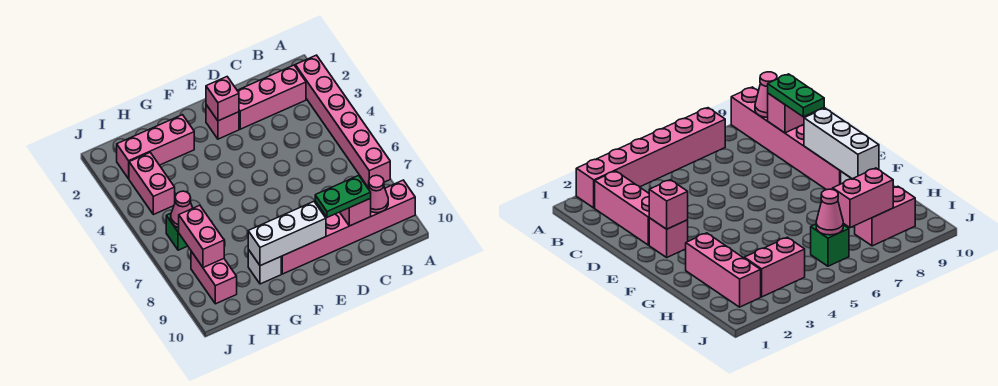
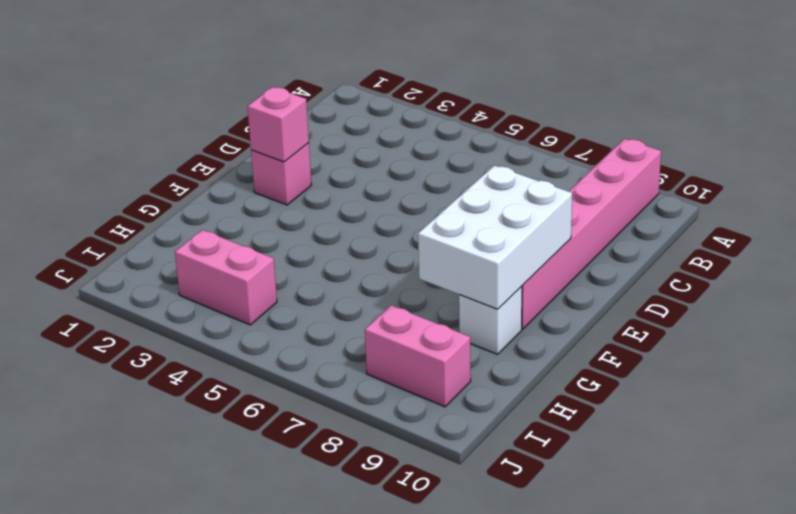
white brick E8:G9 level 2 -> white brick E9:G9 level 2
none -> pink brick A2:A7 level 1
none -> pink brick B2:D2 level 1
none -> pink brick G2:I2 level 1

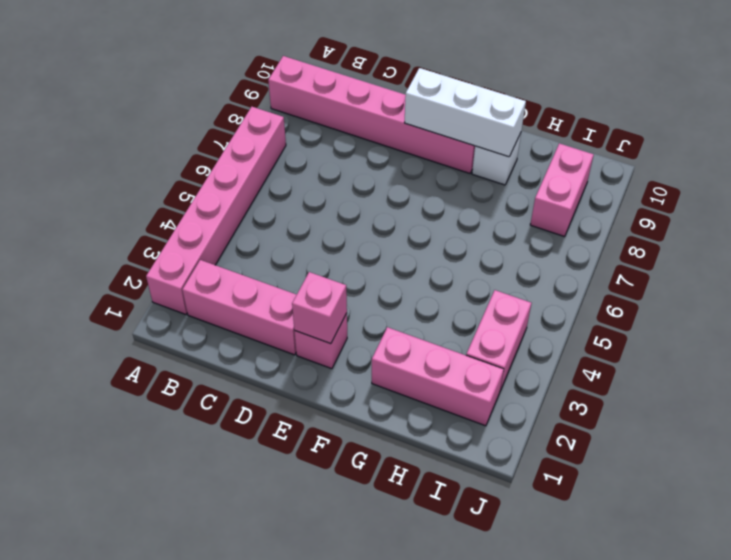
none -> green brick I6 level 1
none -> pink cone B9 level 2
none -> pink brick C9 level 2

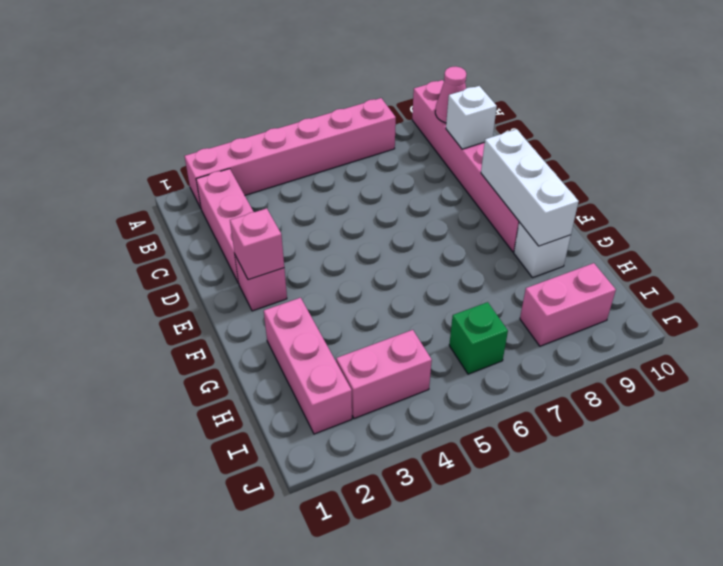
white brick C9 level 2 -> pink brick C9 level 2
none -> pink cone I6 level 2
none -> pink brick I7:I8 level 2
none -> green plate C9:D9 level 3

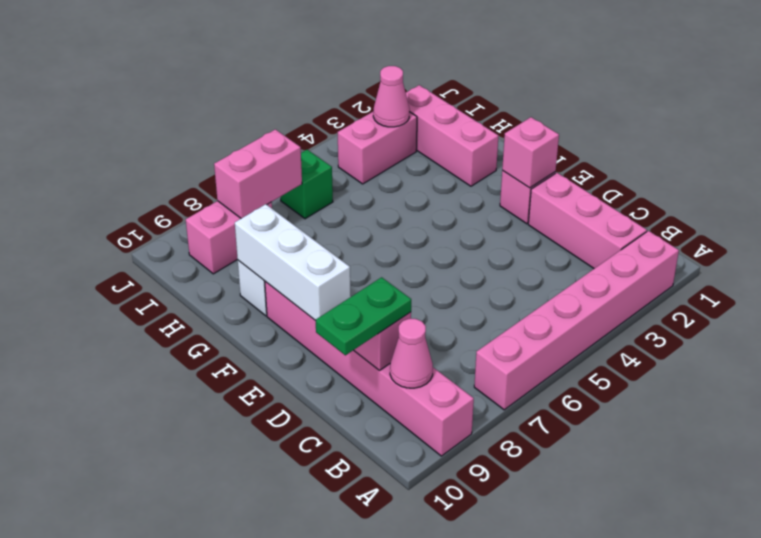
green plate C9:C10 level 3 -> green plate C9:D9 level 3
pink cone I3 level 2 -> pink cone I6 level 2

